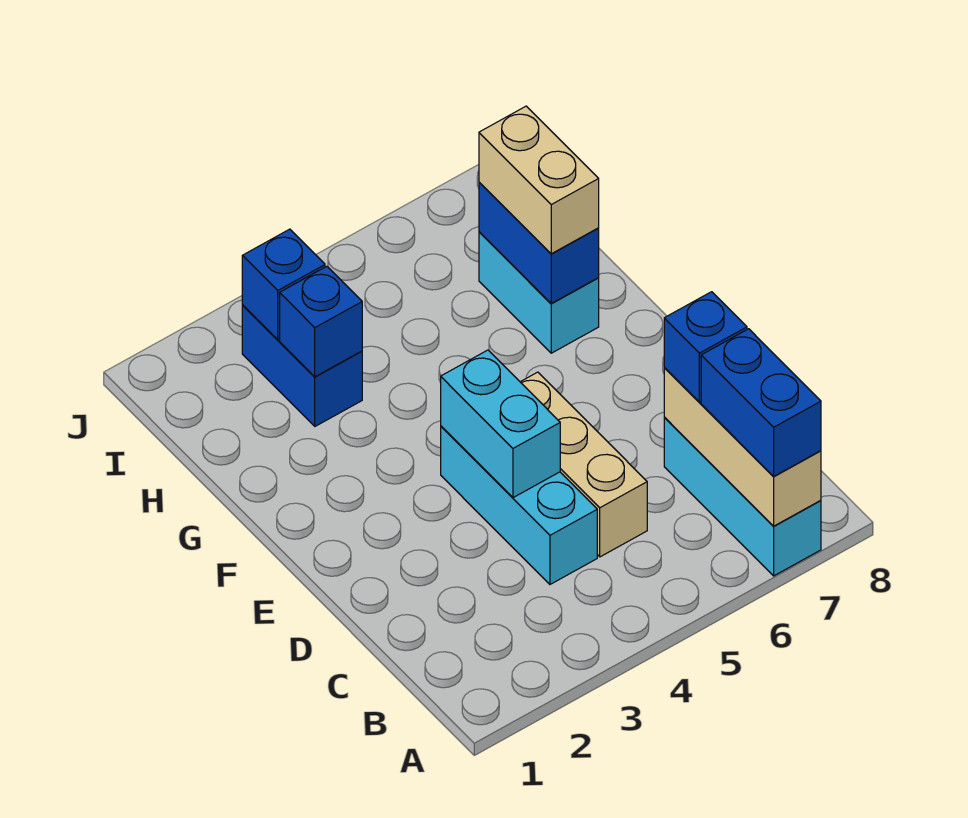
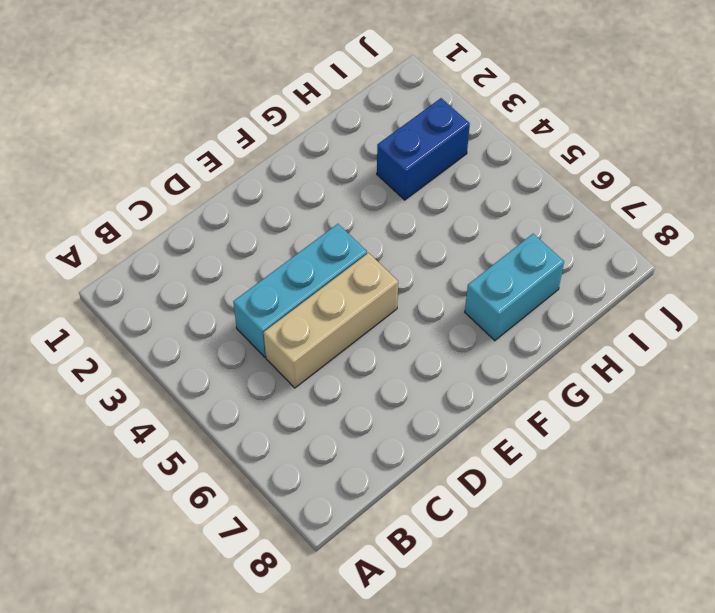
none -> cyan brick A7:C7 level 1
none -> tan brick A7:C7 level 2
none -> cyan brick D4:E4 level 2

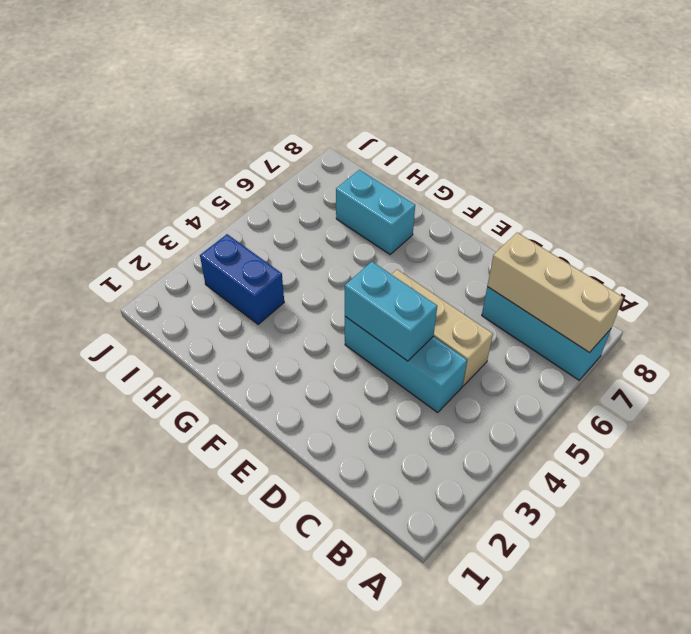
none -> blue brick G7:H7 level 2
none -> blue brick H3 level 2
none -> blue brick I3 level 2

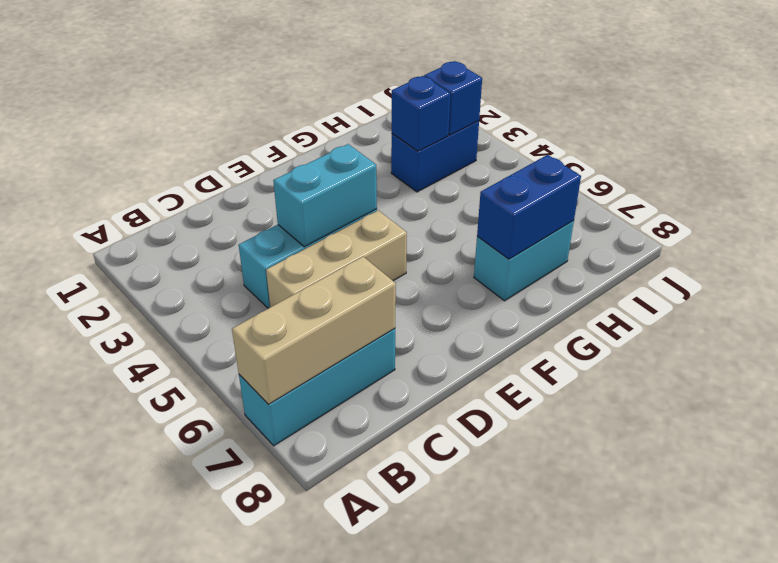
none -> blue brick A7:B7 level 3
none -> blue brick C7 level 3
none -> tan brick G7:H7 level 3

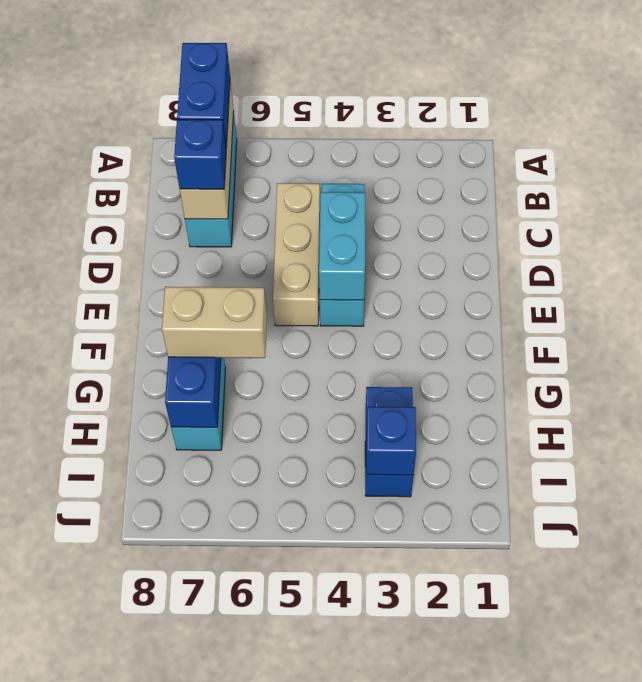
tan brick G6:G7 level 3 -> tan brick G7:H7 level 3
none -> blue brick H3 level 2

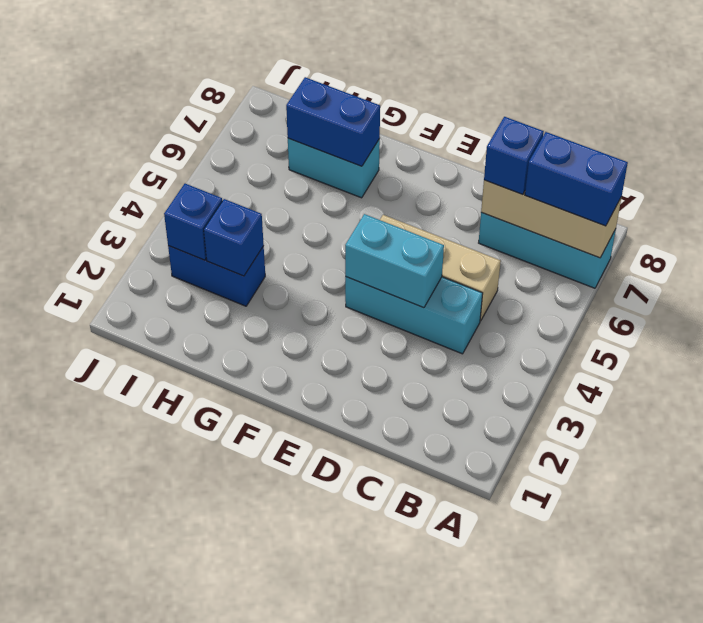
none -> tan brick G7:H7 level 3

